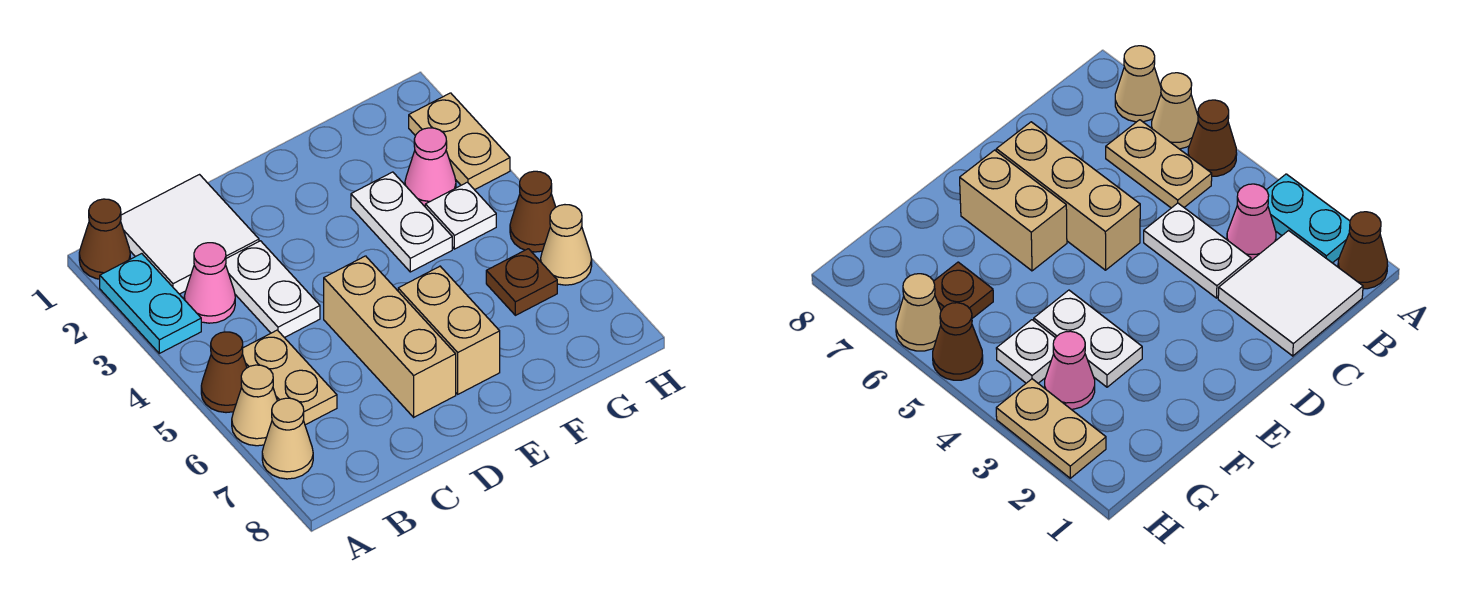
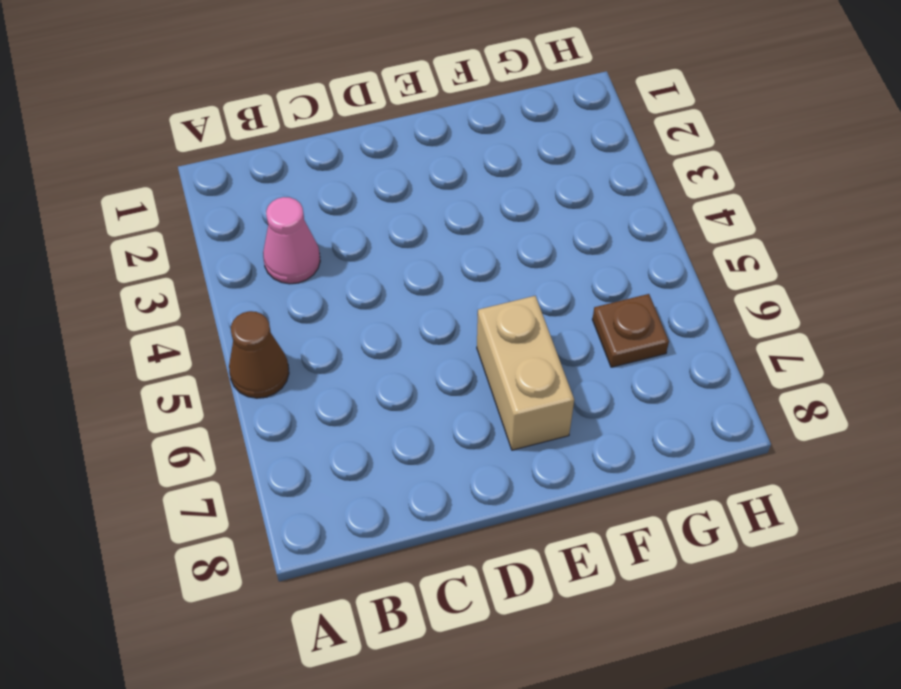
none -> brown cone A1 level 1
none -> cyan plate A2:A3 level 1
none -> tan cone A6 level 1

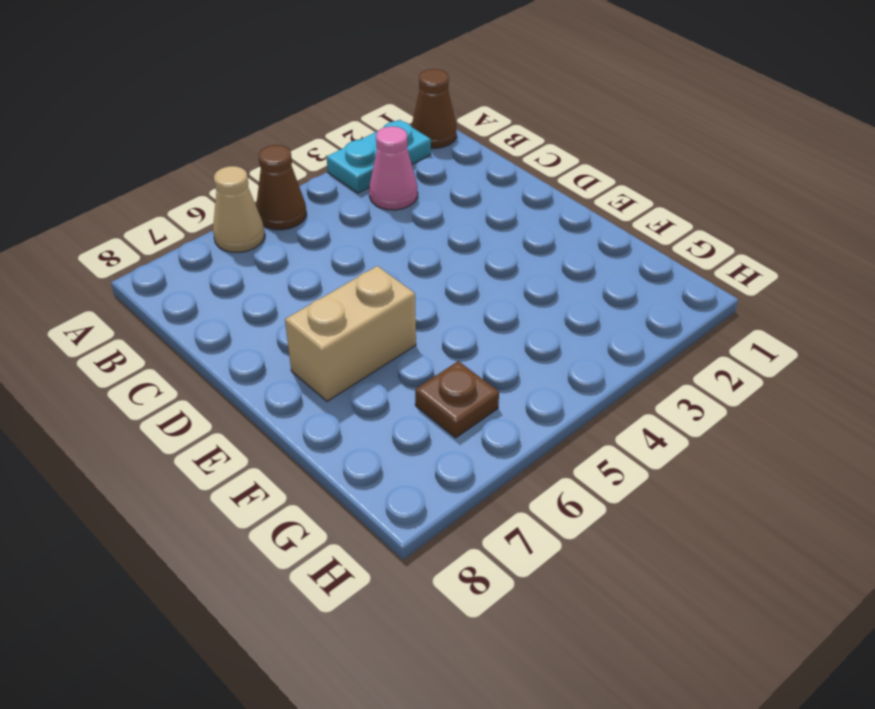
none -> tan cone A7 level 1
none -> white tile B1:C2 level 1
none -> tan plate B5:B6 level 1

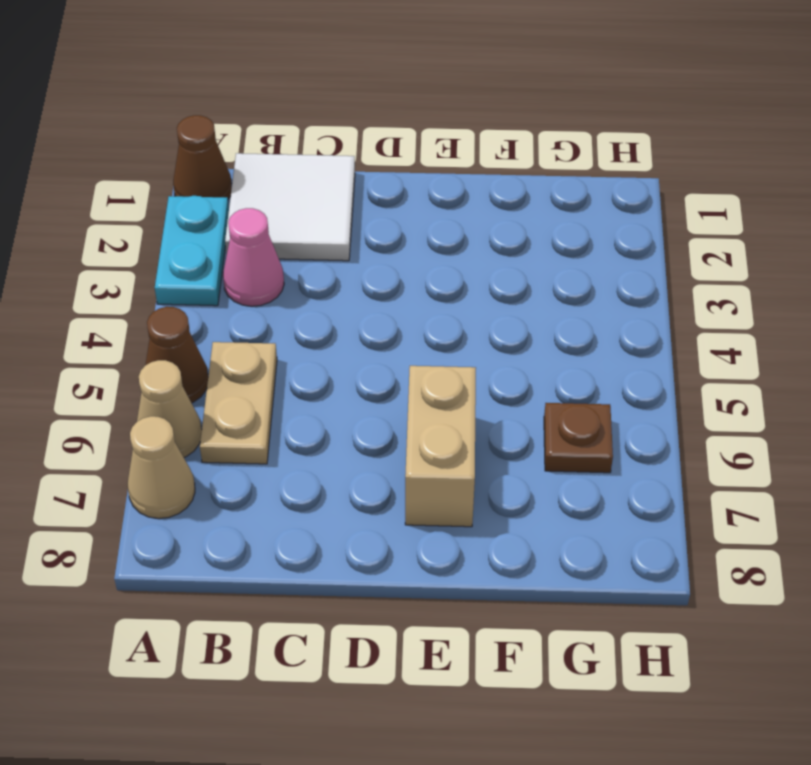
none -> white plate C3:C4 level 1
none -> tan brick D5:D7 level 1
none -> white plate F3:F4 level 1

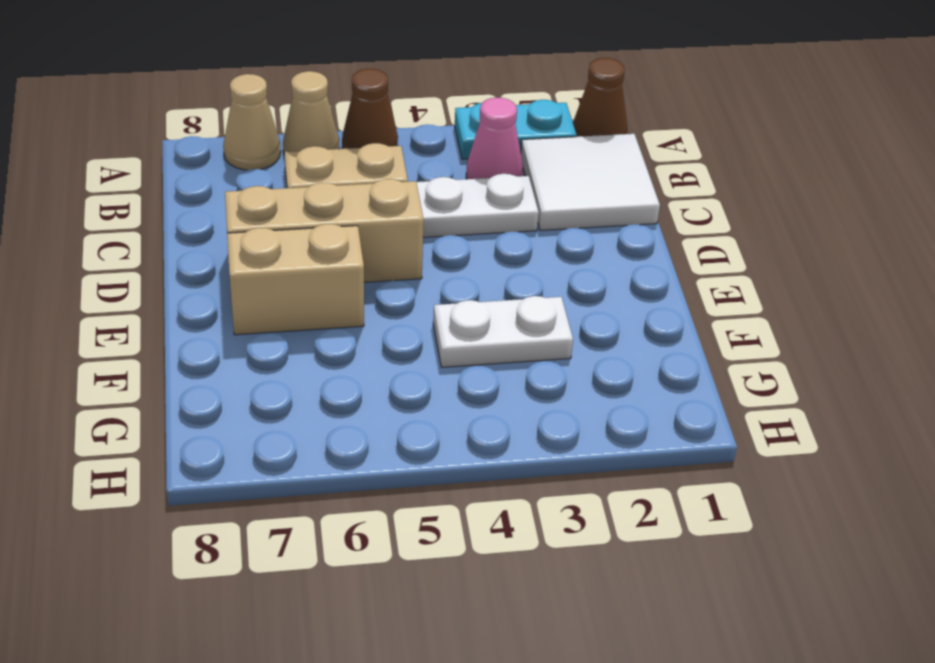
none -> pink cone G3 level 1
none -> white plate G4 level 1
none -> brown plate G6 level 1

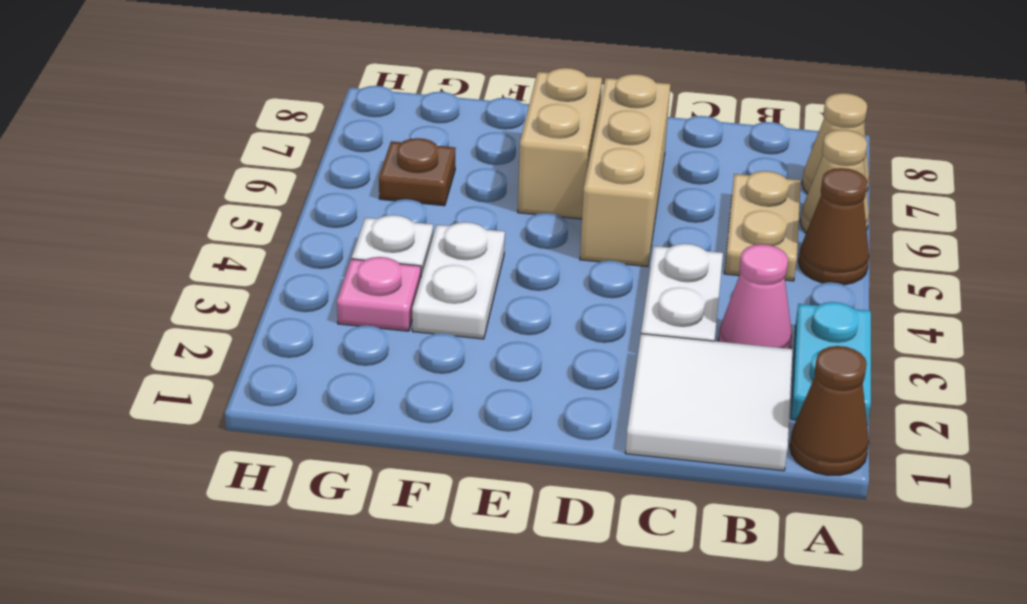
pink plate G3 level 1 -> pink cone G3 level 1
none -> tan plate H2:H3 level 1
none -> brown cone H5 level 1
none -> tan cone H6 level 1

